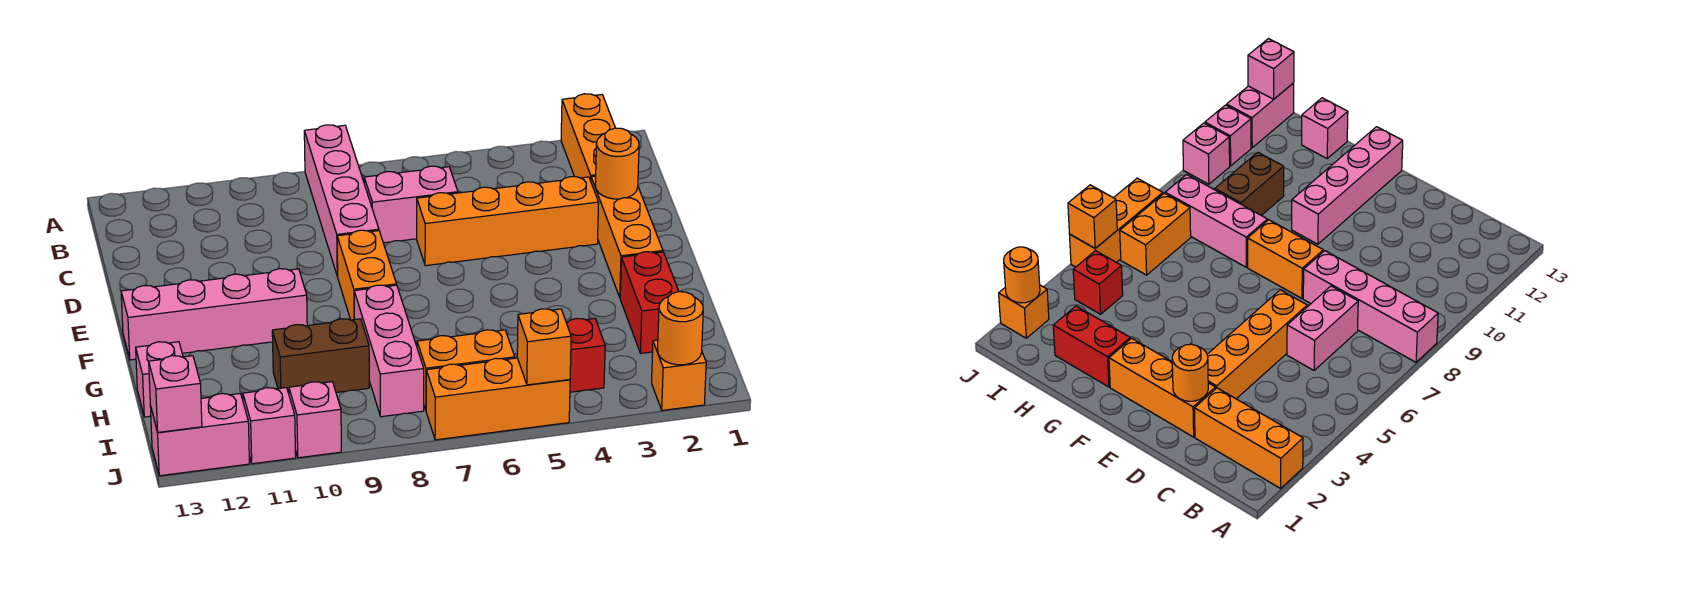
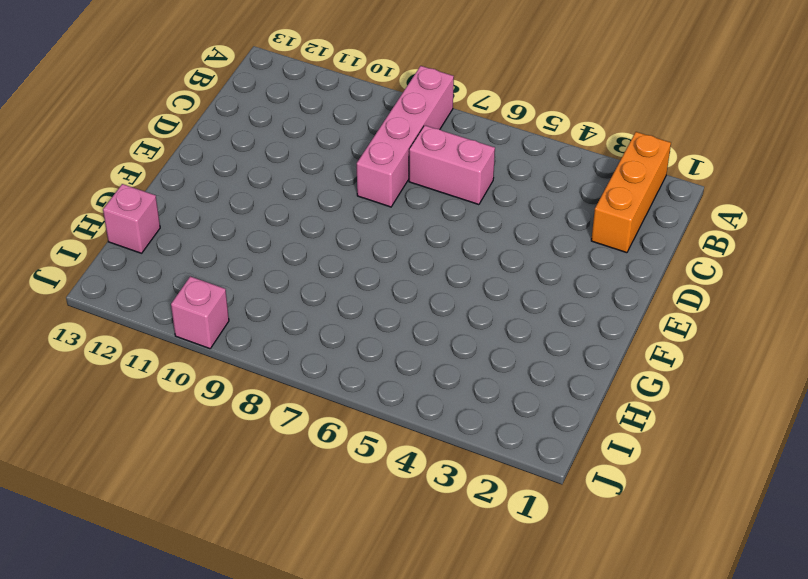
none -> orange brick D2:F2 level 1
none -> orange brick D3:D6 level 1
none -> orange brick E8:F8 level 1

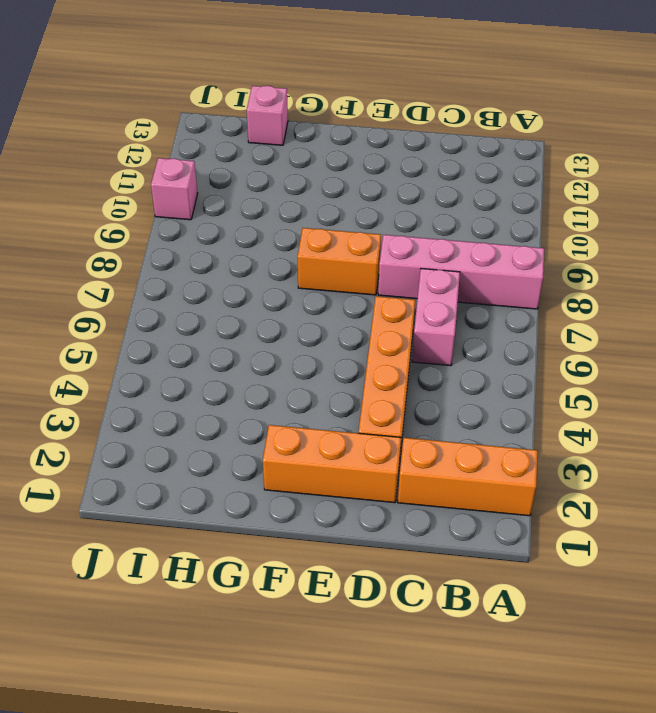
none -> pink brick F10:F13 level 1
none -> red brick G2:H2 level 1
none -> pink brick G8:I8 level 1

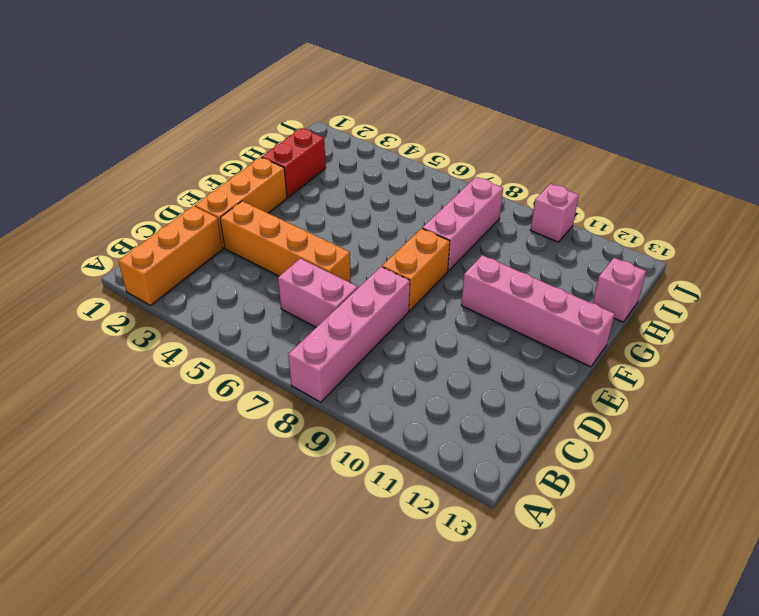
none -> brown brick H9:H10 level 1
none -> red brick I4 level 1
none -> orange brick I6:I7 level 1

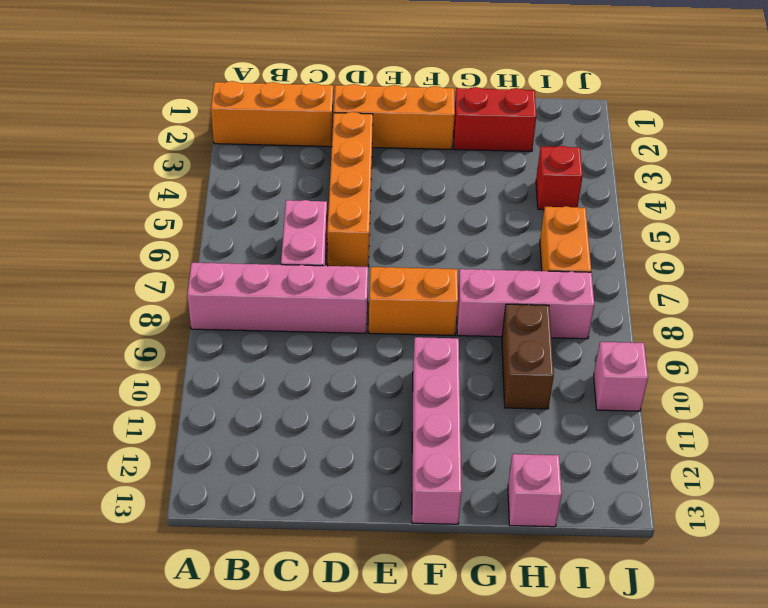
none -> orange brick J2 level 1
none -> orange brick J5:J7 level 1
none -> pink brick J11 level 1

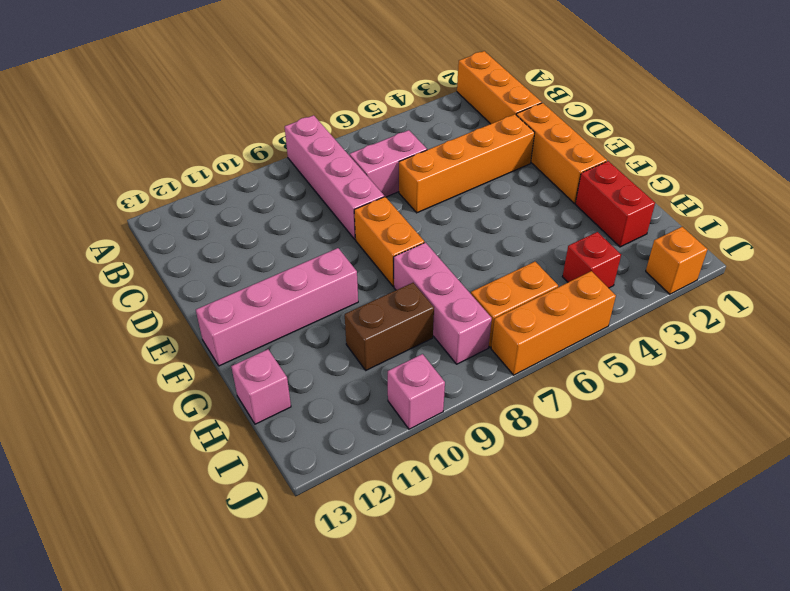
none -> pink brick J11 level 1
none -> pink brick J12:J13 level 1
none -> orange round brick D2 level 2

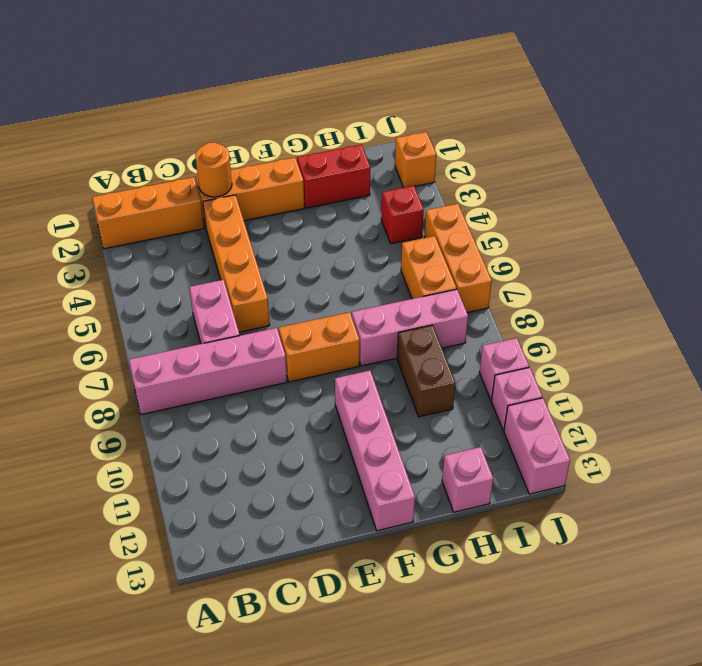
none -> orange round brick J2 level 2
none -> orange brick J5 level 2
none -> pink brick J13 level 2

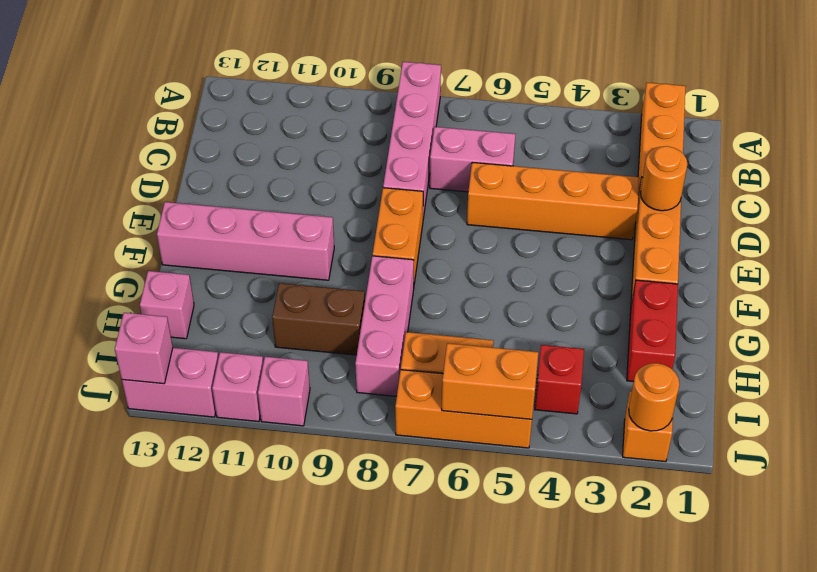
orange brick J5:J6 level 2 -> orange brick J5 level 2

